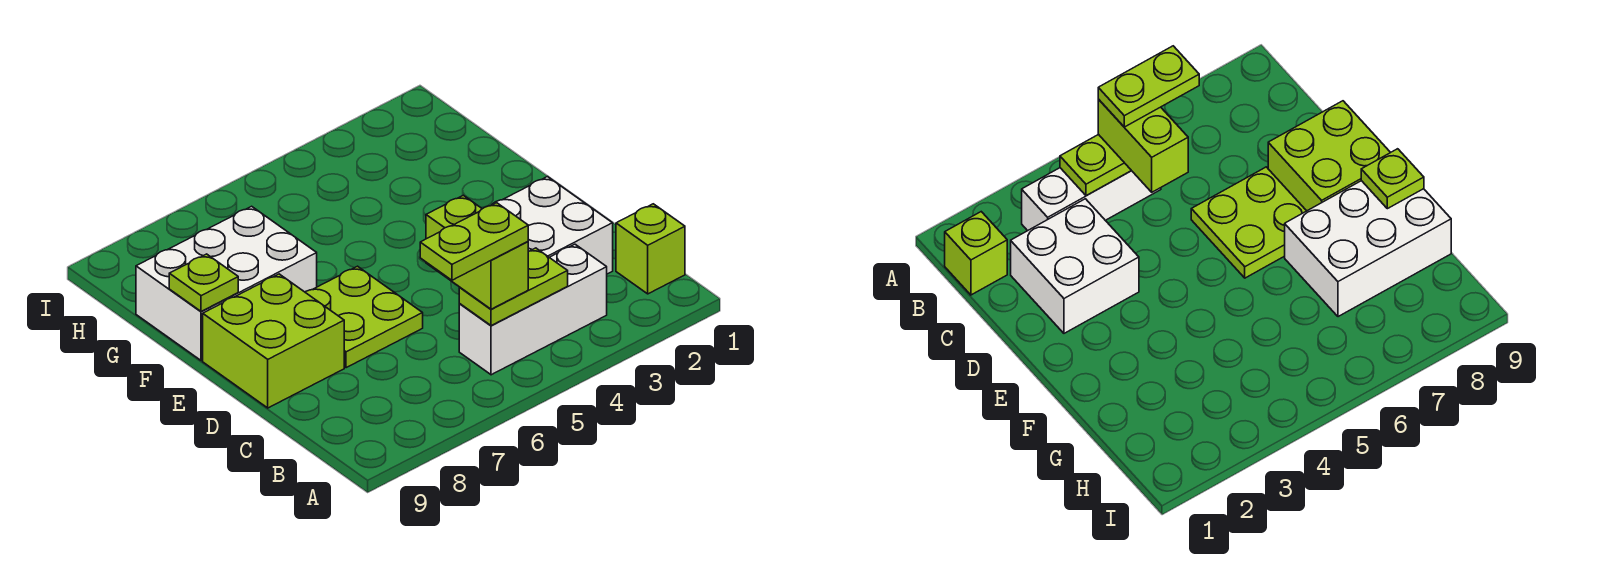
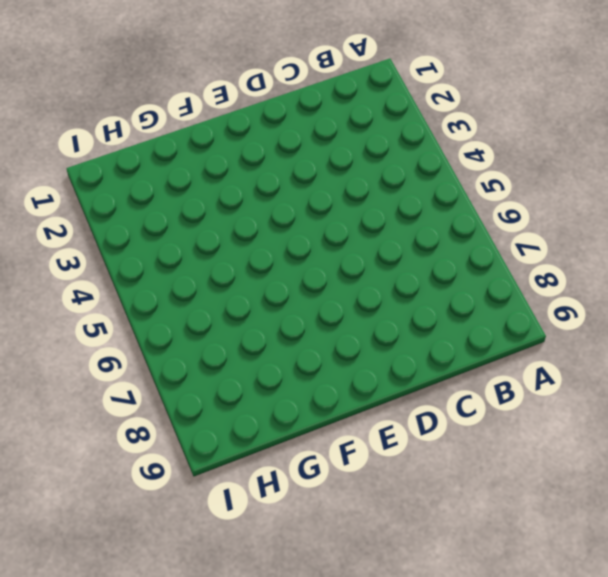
none -> lime brick B1 level 1
none -> white brick B3:B5 level 1

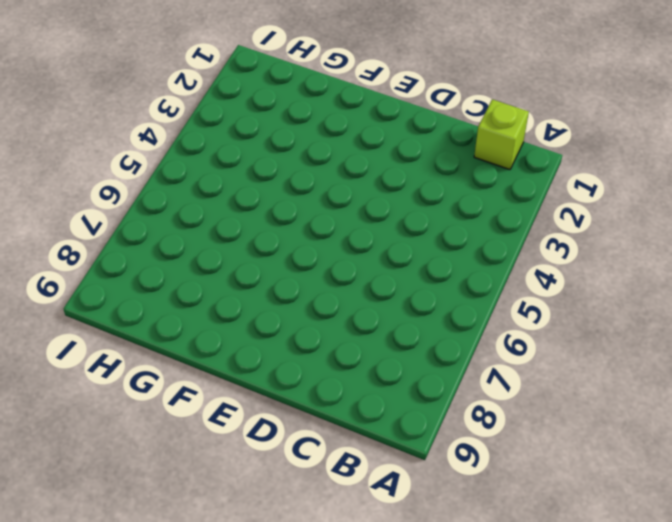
none -> white brick B3:B5 level 1
none -> white brick C2:D3 level 1

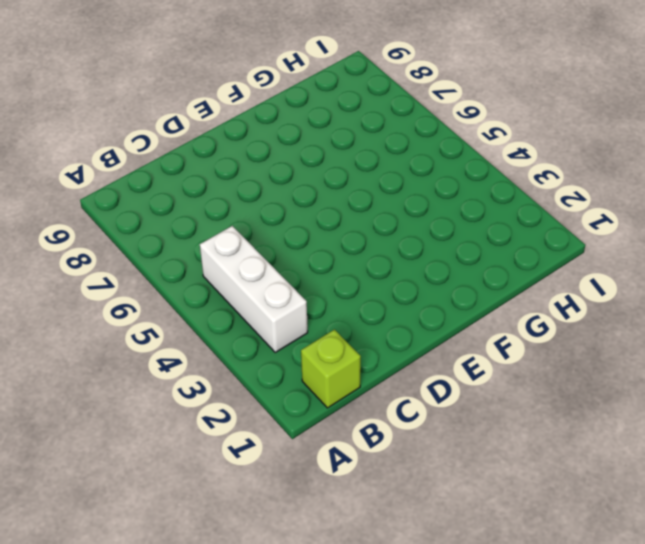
none -> white brick C2:D3 level 1
none -> lime plate D6:E7 level 1

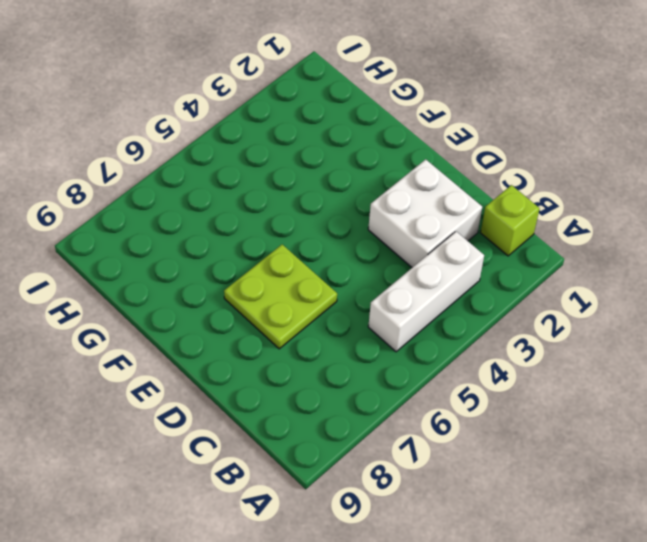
none -> lime brick D8:E9 level 1
none -> white brick F7:G9 level 1

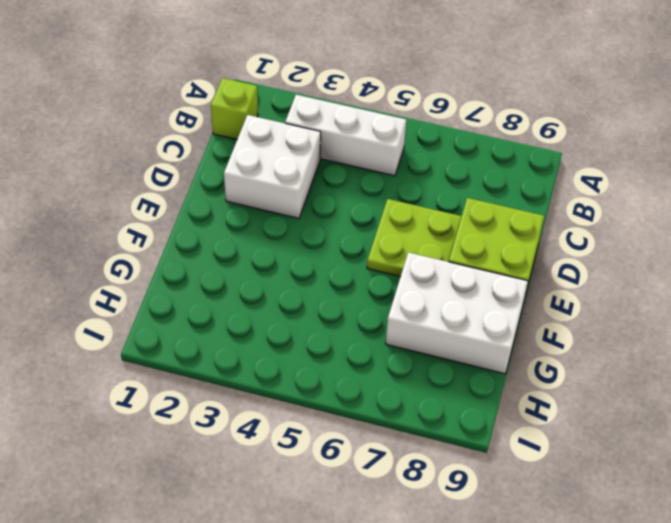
none -> lime plate B4:B5 level 2
none -> lime plate F9 level 2

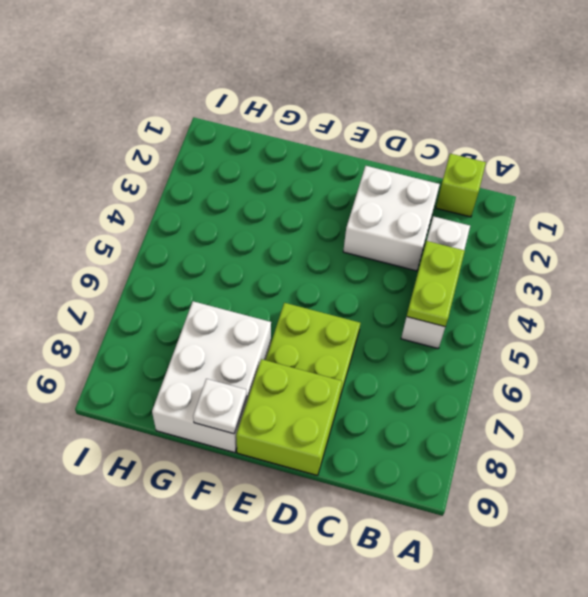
white plate F9 level 2 -> lime plate F9 level 2
none -> lime brick B5:C5 level 3
none -> lime plate B5:B6 level 4

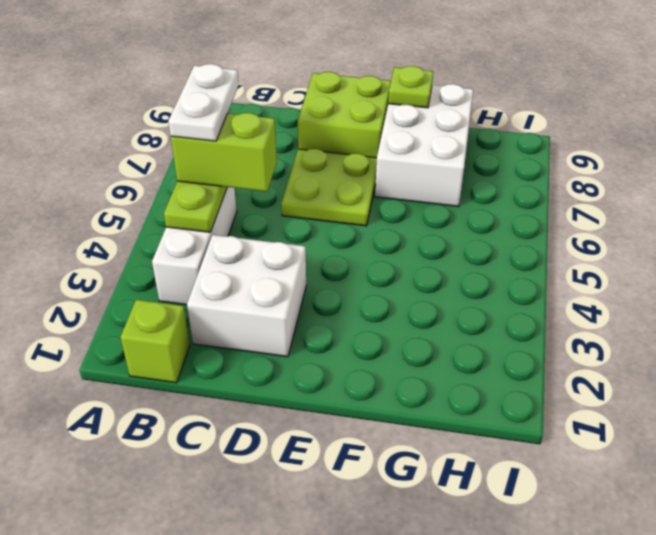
white plate B5:B6 level 4 -> lime plate B5:B6 level 4

